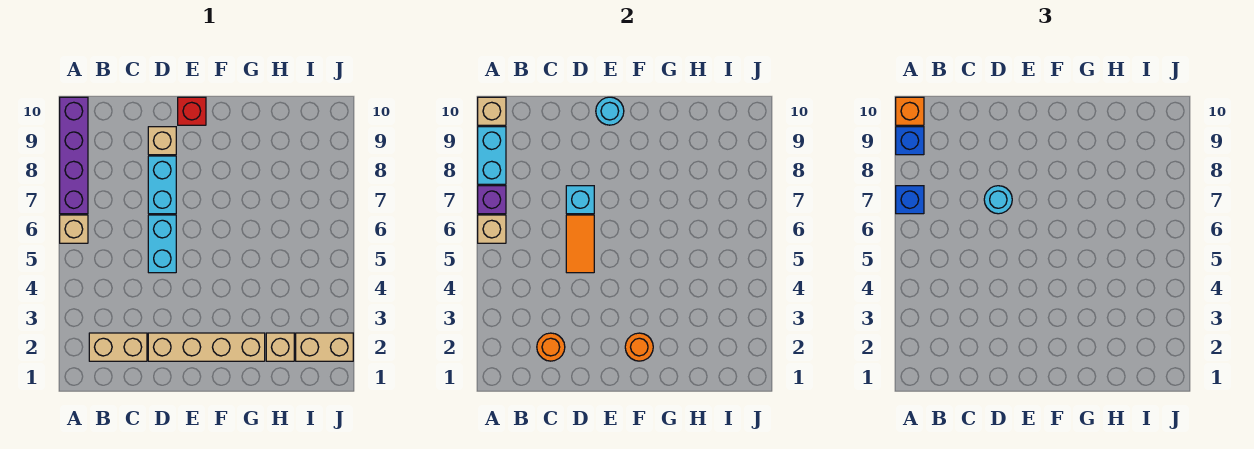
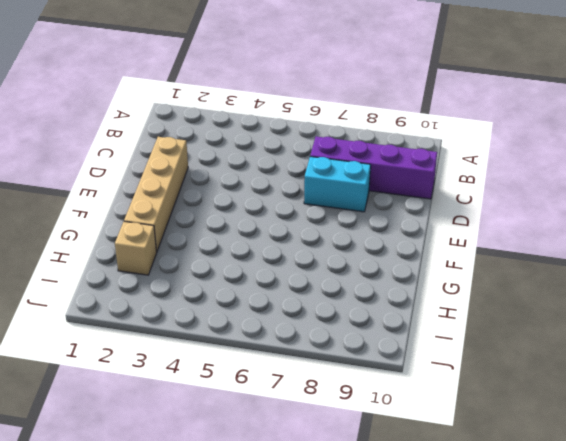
purple brick C7:C10 level 1 -> purple brick A7:A10 level 1
none -> tan brick A6 level 1
none -> tan brick B2:C2 level 1
none -> cyan brick D5:D6 level 1

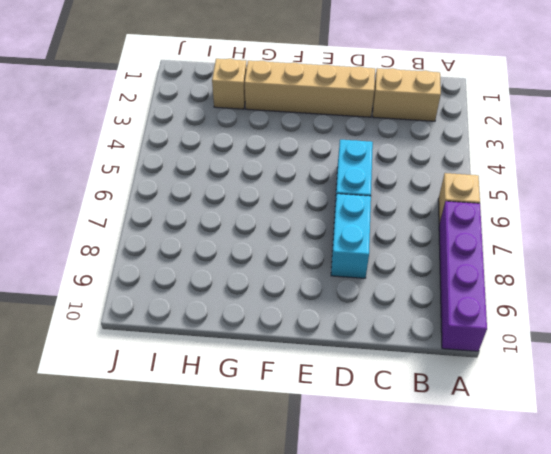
none -> tan brick D9 level 1
none -> red brick E10 level 1
none -> tan brick I2:J2 level 1

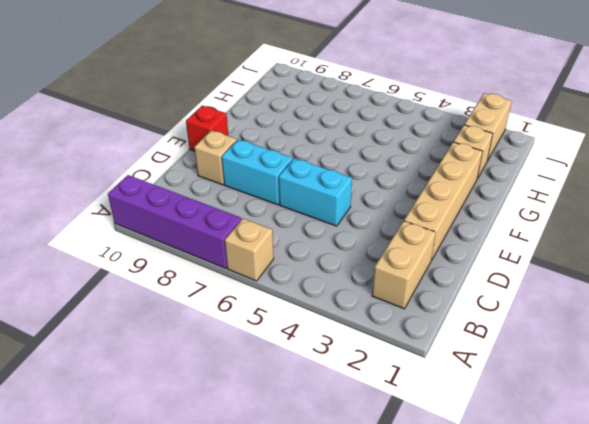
none -> tan brick A6 level 2
none -> purple brick A7 level 2
none -> cyan brick A8:A9 level 2

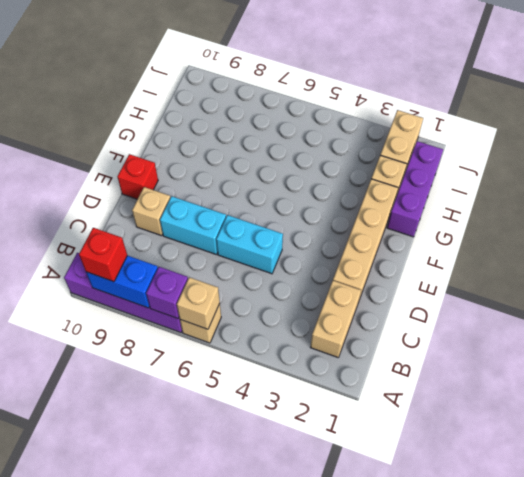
blue brick A8:A9 level 2 -> cyan brick A8:A9 level 2
red brick A9 level 3 -> blue brick A9 level 3
purple brick G1:I1 level 1 -> none
none -> tan brick A10 level 2
none -> orange round brick C2 level 2
none -> orange tile D5:D6 level 2

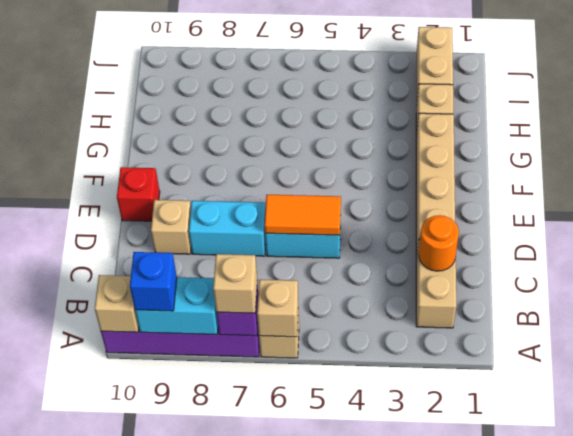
tan brick A7 level 3 -> blue brick A7 level 3
none -> cyan brick D7 level 2
none -> cyan round brick E10 level 2
none -> orange round brick F2 level 2

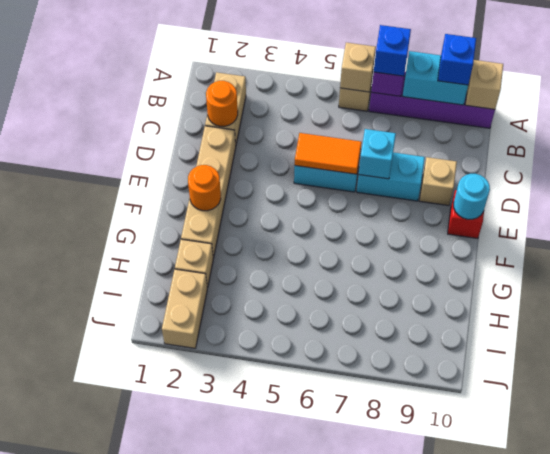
none -> orange brick A10 level 3
none -> cyan round brick D7 level 3

